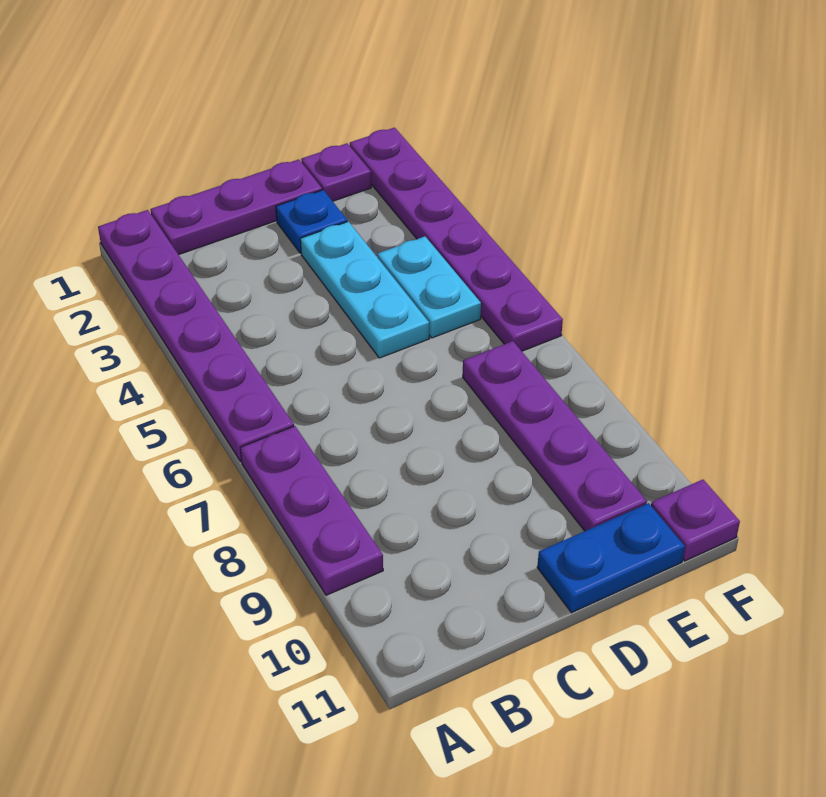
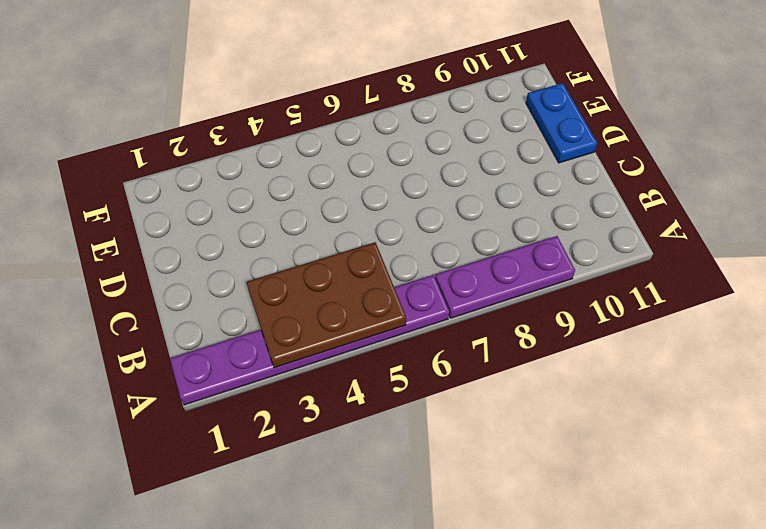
brown plate A3:B5 level 2 -> none
none -> purple plate B1:D1 level 1
none -> blue plate D2 level 1

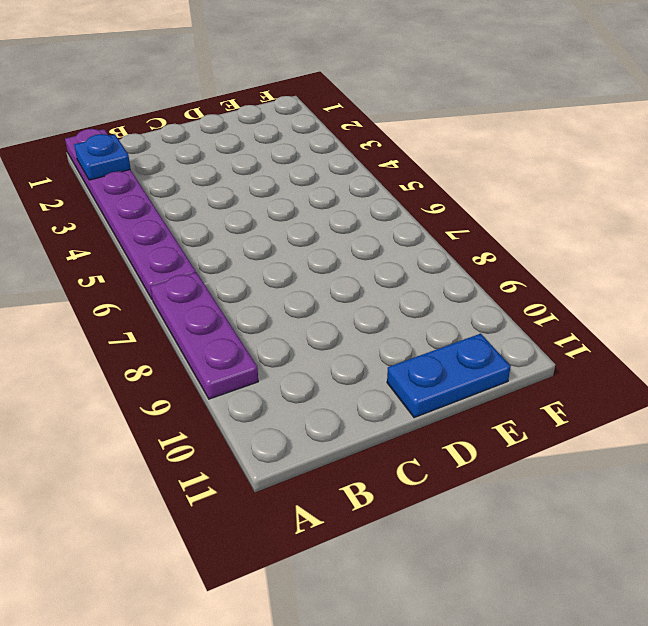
blue plate A2 level 2 -> blue plate D2 level 1
none -> purple plate B1:D1 level 1
none -> cyan plate D3:D5 level 1

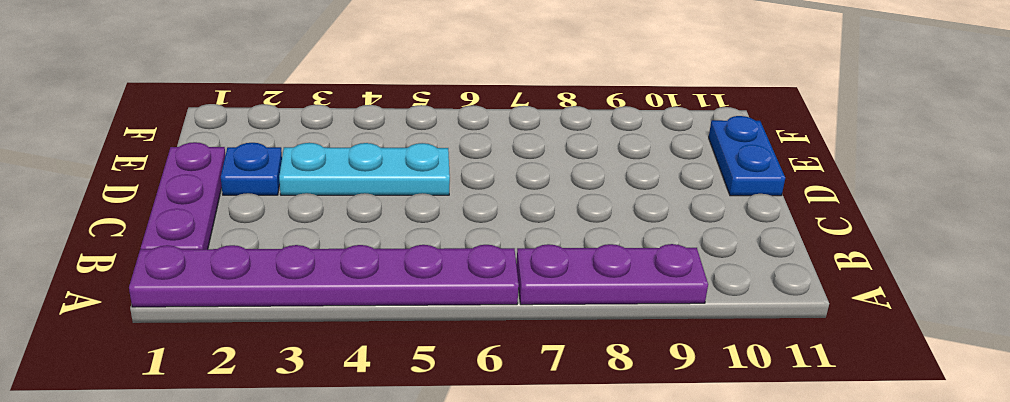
none -> purple plate E1 level 1
none -> cyan plate E4:E5 level 1

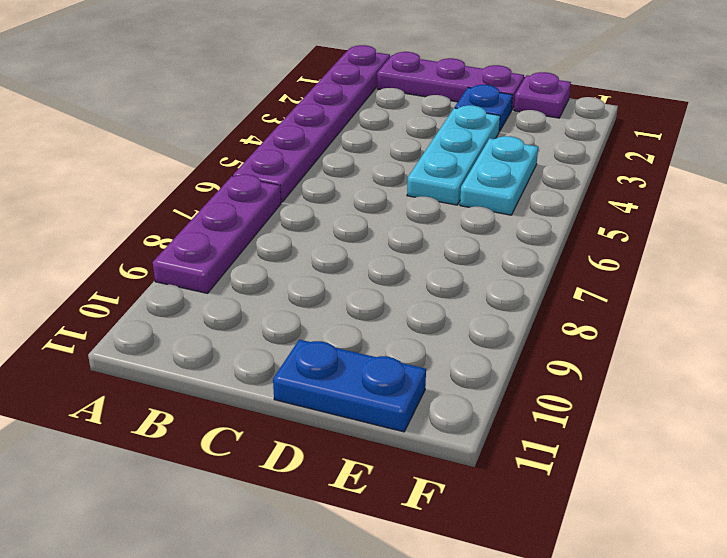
none -> purple plate E7:E10 level 1
none -> purple plate F1:F6 level 1

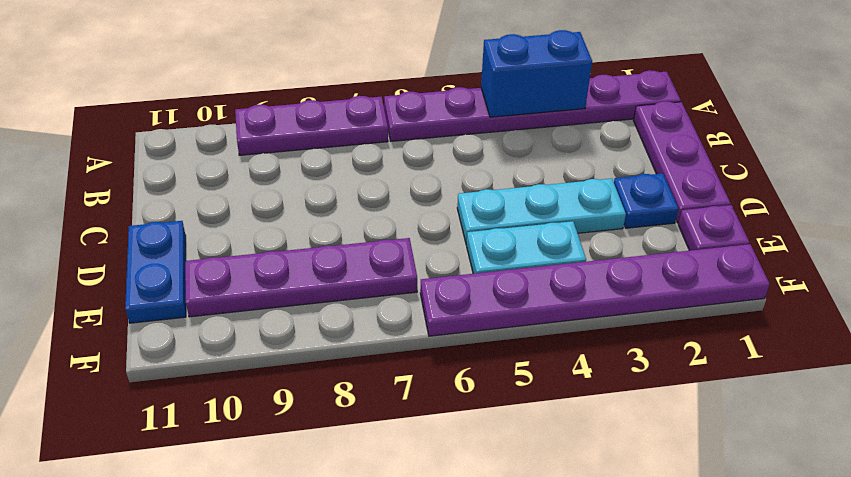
blue brick A3:A4 level 2 -> none
none -> purple plate F11 level 1

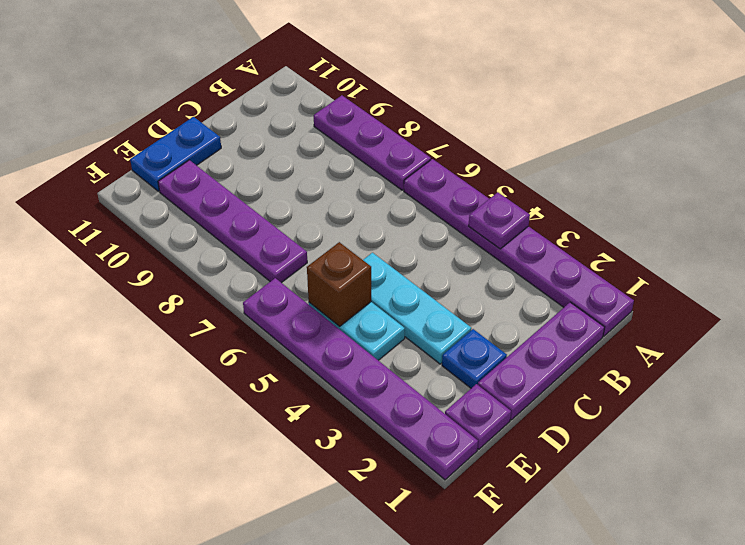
purple plate A4 level 2 -> purple plate F11 level 1
brown brick E5 level 2 -> none

